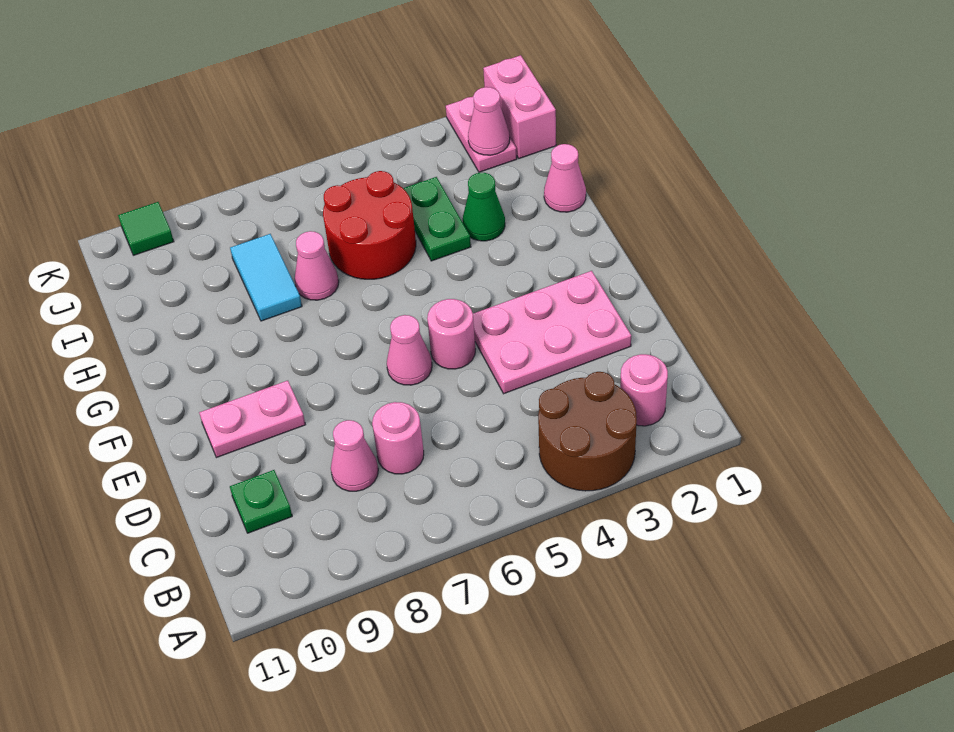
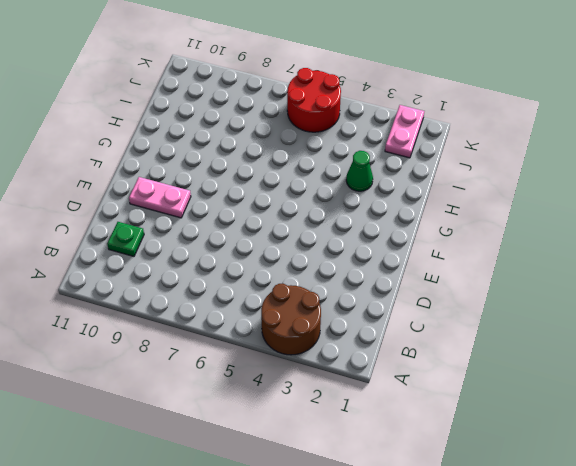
red round brick J5:K6 level 1 -> red round brick H5:I6 level 1
none -> pink round brick B2 level 1
none -> pink round brick C7 level 1
none -> pink cone C8 level 1

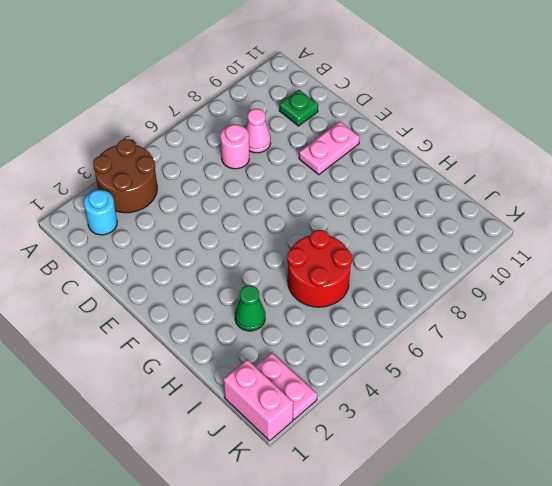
cyan round brick B2 level 1 -> pink round brick B2 level 1
none -> pink plate D2:E4 level 1
none -> pink round brick E5 level 1
none -> pink cone E6 level 1

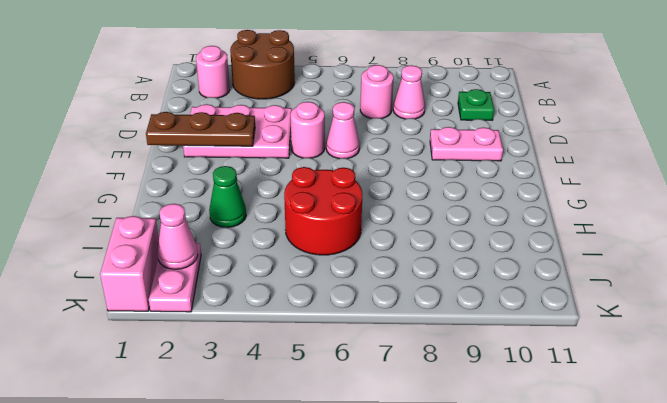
brown plate E1:E3 level 2 -> none
none -> pink cone H1 level 1
none -> green plate H4:I4 level 1
none -> pink cone H7 level 1

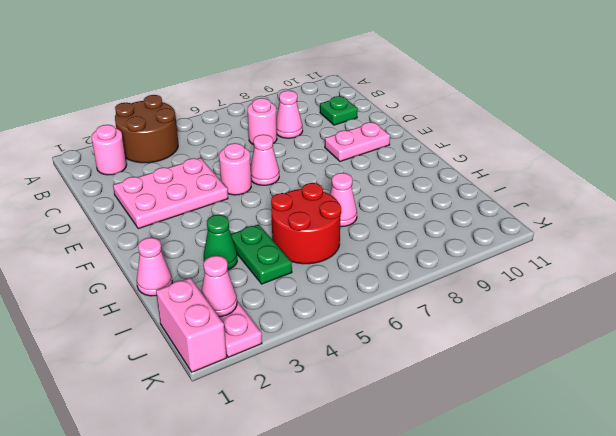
none -> cyan tile H8:I8 level 1
none -> green tile K10 level 1

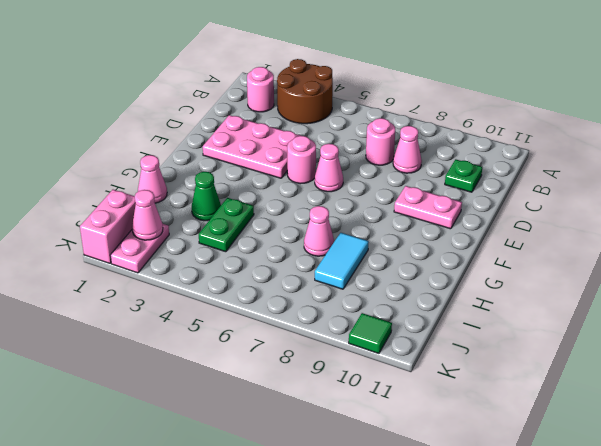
none -> red round brick H5:I6 level 1

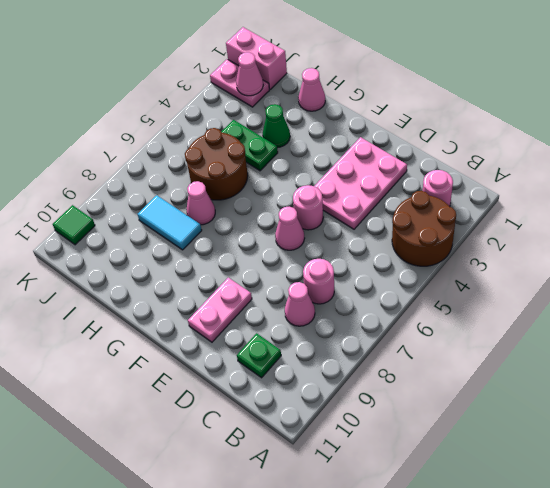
brown round brick H5:I6 level 1 -> red round brick H5:I6 level 1

